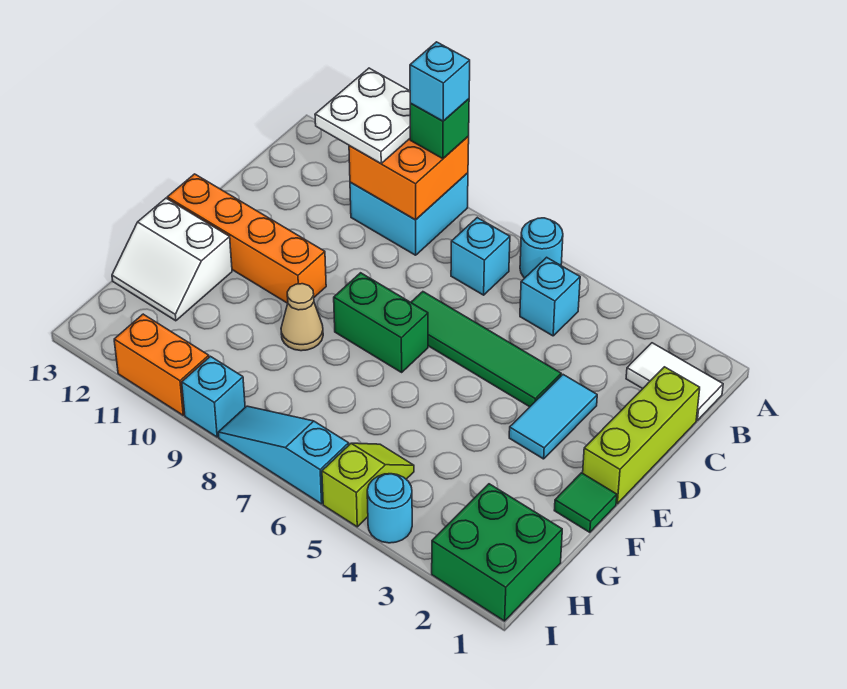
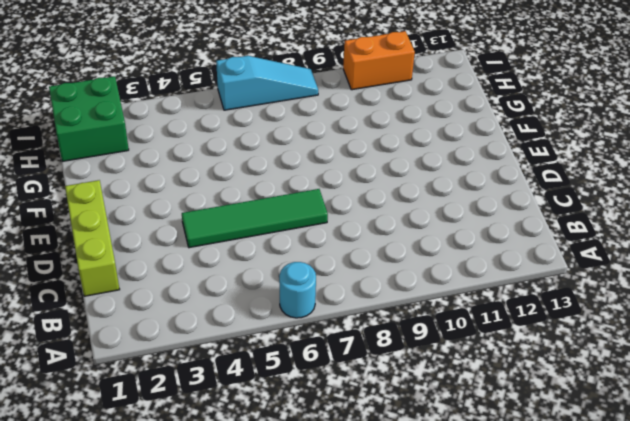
none -> cyan brick A9:B10 level 1
none -> white tile B1:B2 level 1
none -> cyan brick B5 level 1

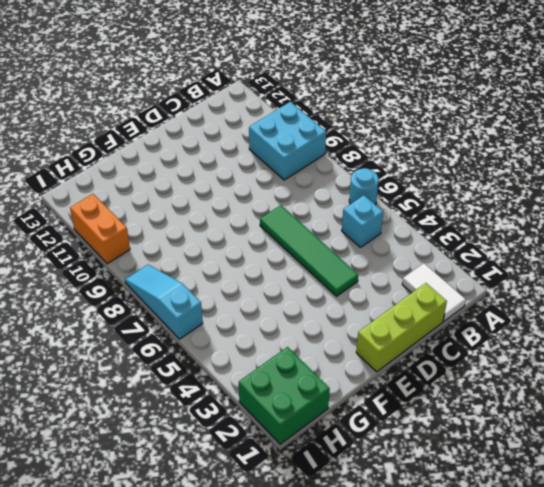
none -> cyan brick B7 level 1
none -> cyan tile D3:E3 level 1
none -> green brick E7:E8 level 1

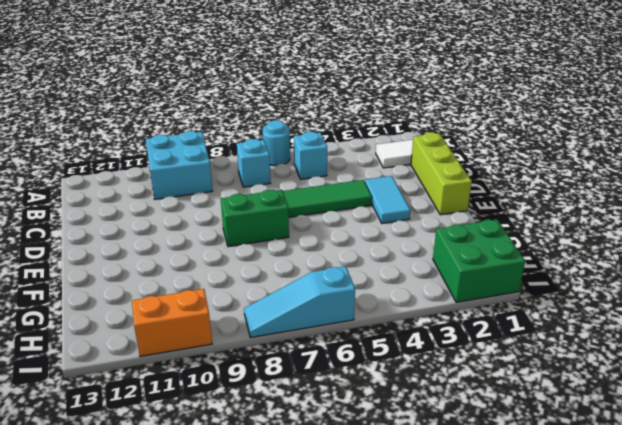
none -> orange brick E10:E13 level 1
none -> green tile F1 level 1
none -> tan cone F9 level 1

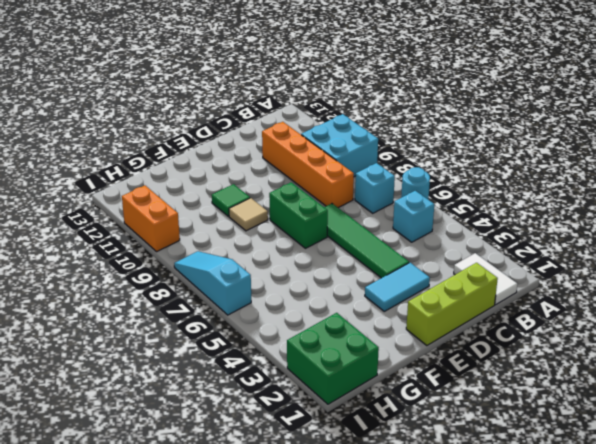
orange brick C8:C11 level 1 -> orange brick E10:E13 level 1
tan tile F9 level 1 -> tan cone F9 level 1
green tile F10 level 1 -> green tile F1 level 1
none -> white slope F12:G13 level 1 top F
none -> lime slope H5:I5 level 1 top I
none -> cyan round brick I4 level 1

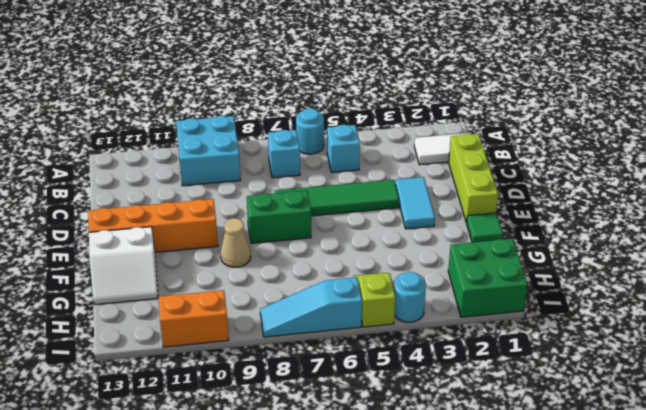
none -> cyan brick I9 level 1
none -> orange brick A9:B10 level 2
none -> green brick A9 level 3

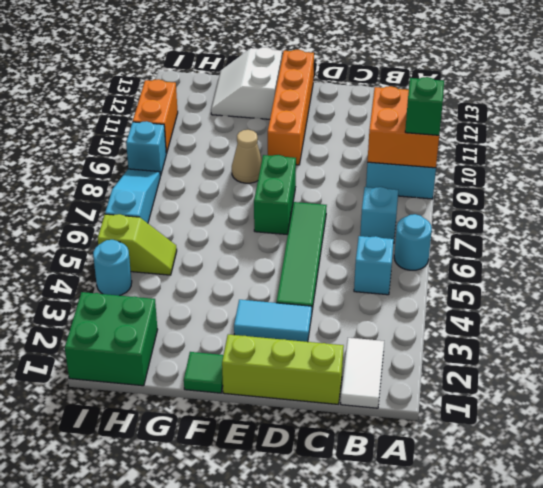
none -> white plate A10:B11 level 3
none -> cyan brick A9 level 4

